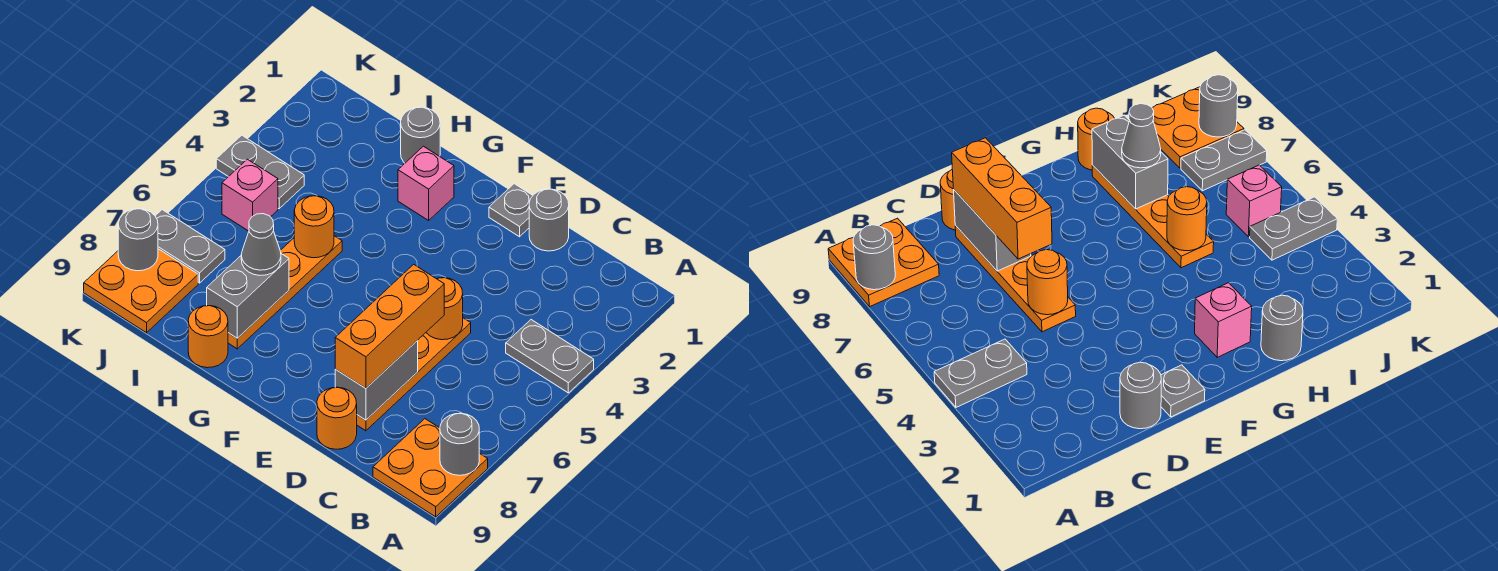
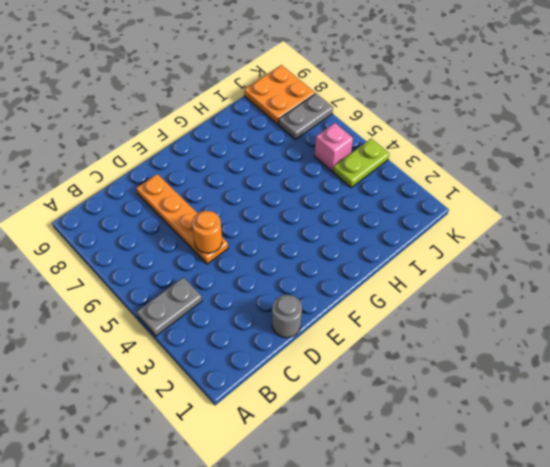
lime plate J4:K4 level 1 -> grey plate J4:K4 level 1
none -> orange plate A8:B9 level 1
none -> orange round brick D9 level 1
none -> grey plate E1 level 1

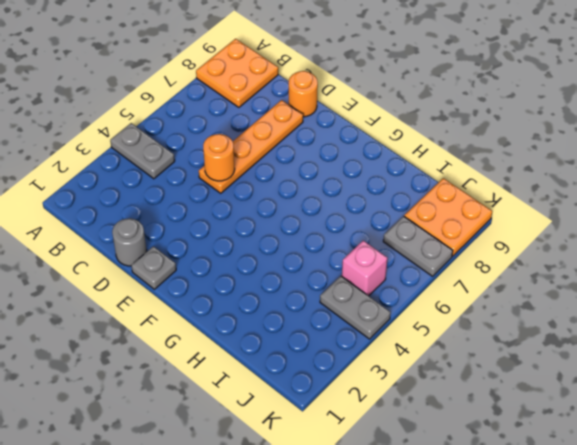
none -> pink brick G2 level 1
none -> grey round brick H1 level 1
none -> orange plate H5:H8 level 1

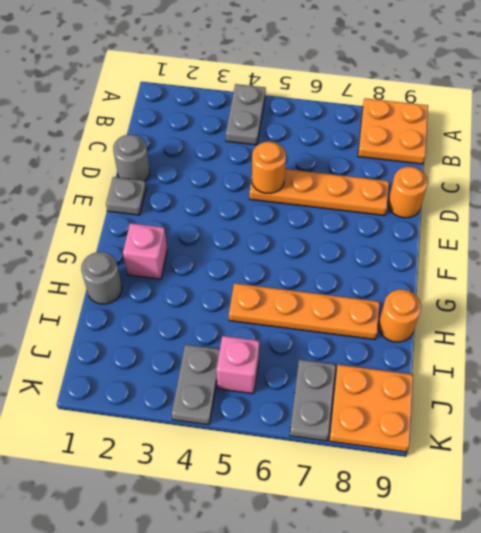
none -> grey round brick A8 level 2
none -> grey brick D7:D8 level 2
none -> orange round brick H5 level 2

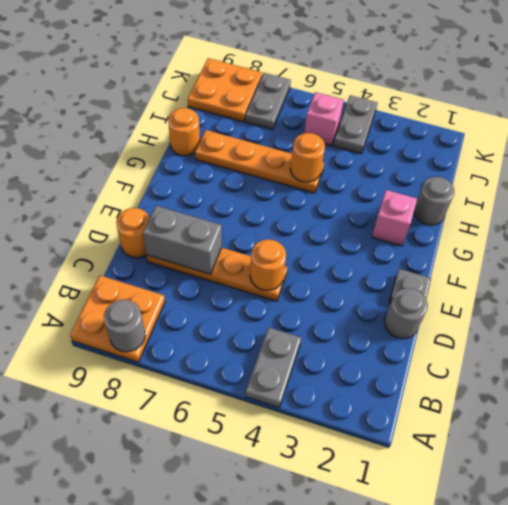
none -> grey brick H7:H8 level 2
none -> grey round brick K8 level 2
none -> orange brick D6:D8 level 3

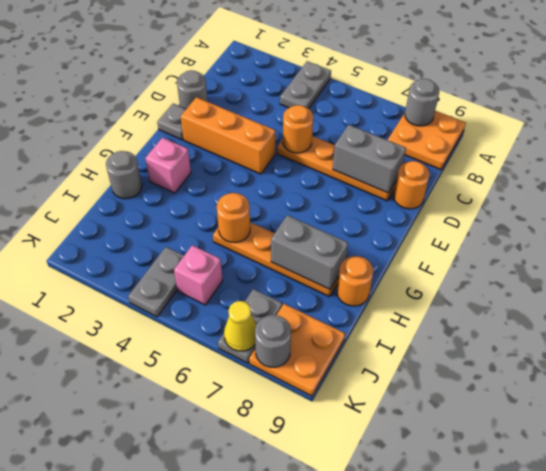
orange brick E2:E4 level 1 -> orange brick D6:D8 level 3
yellow cone K7 level 2 -> none
none -> grey cone H7 level 3

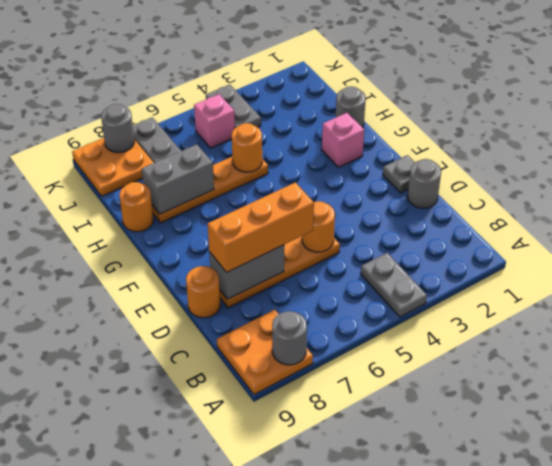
none -> grey cone H7 level 3

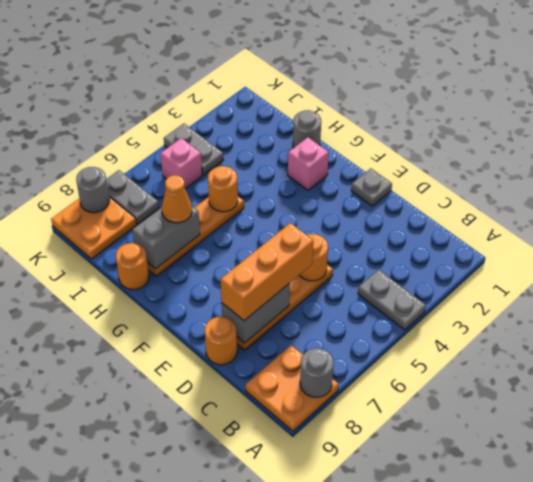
orange cone H7 level 3 -> grey cone H7 level 3
none -> grey round brick D1 level 1

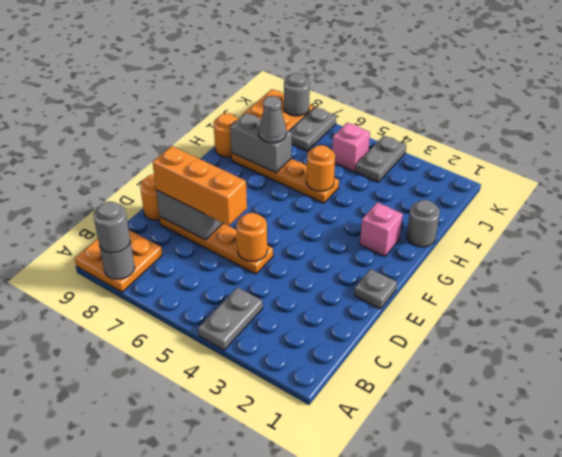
grey round brick A8 level 3 -> grey round brick D1 level 1

